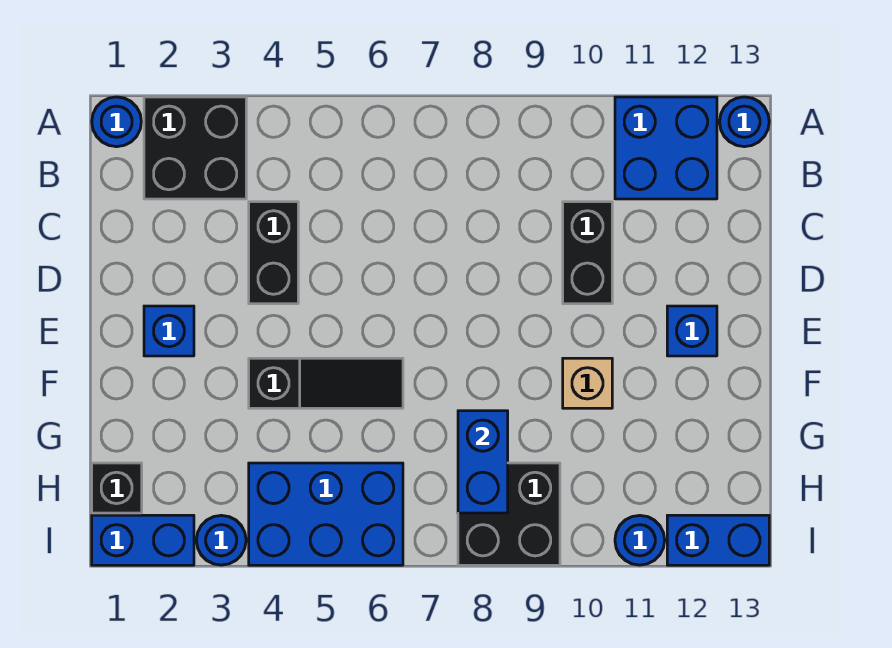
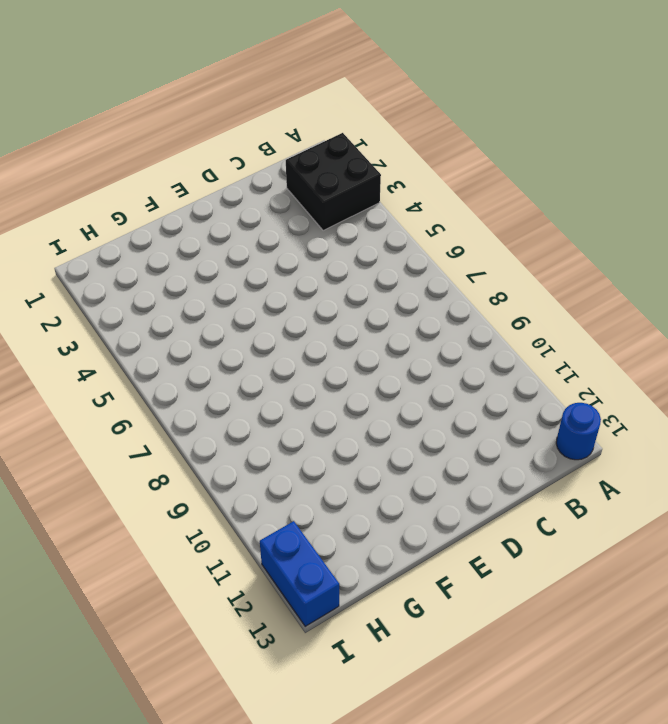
none -> blue round brick A1 level 1
none -> blue brick A11:B12 level 1
none -> black brick C4:D4 level 1

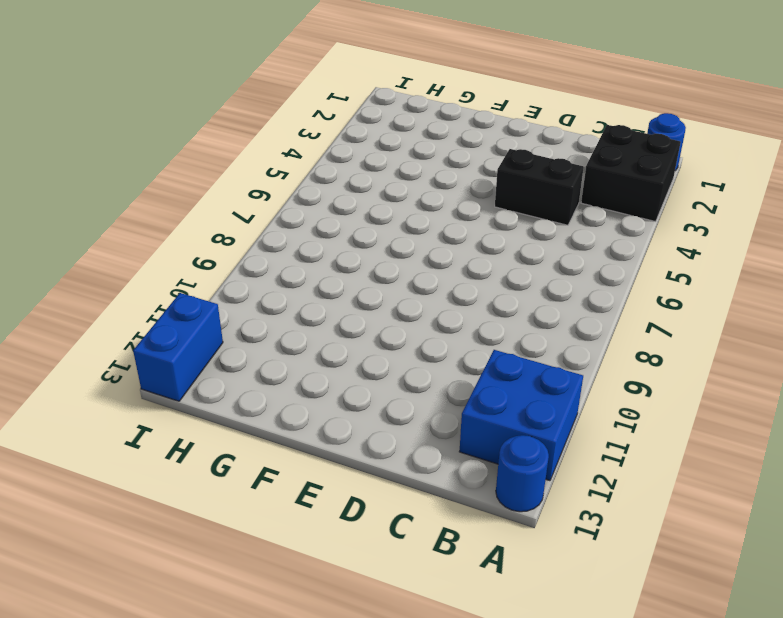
none -> black brick C10:D10 level 1
none -> blue brick E2 level 1
none -> blue brick E12 level 1

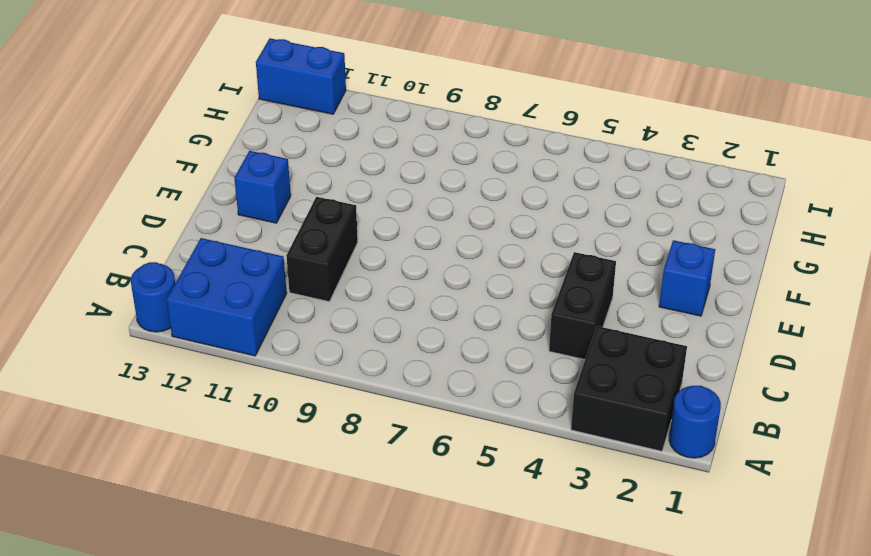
none -> black slope F4:F6 level 1 top 4
none -> tan brick F10 level 1
none -> black brick H1 level 1

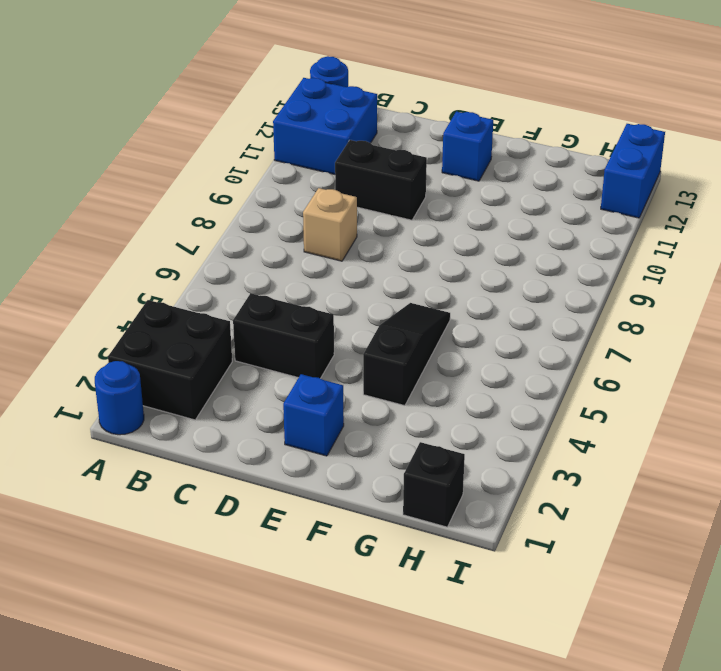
tan brick C8 level 1 -> tan brick F10 level 1
none -> blue brick H4:I6 level 1
none -> black brick H8:I9 level 1
none -> blue brick I1:I2 level 1

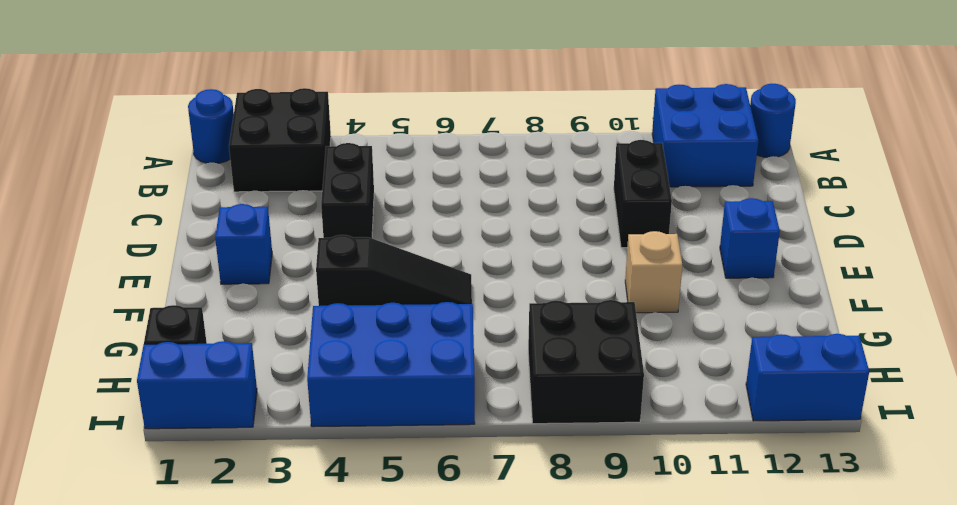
none -> blue round brick I3 level 1
none -> blue round brick I11 level 1
none -> blue brick G8:H8 level 2

